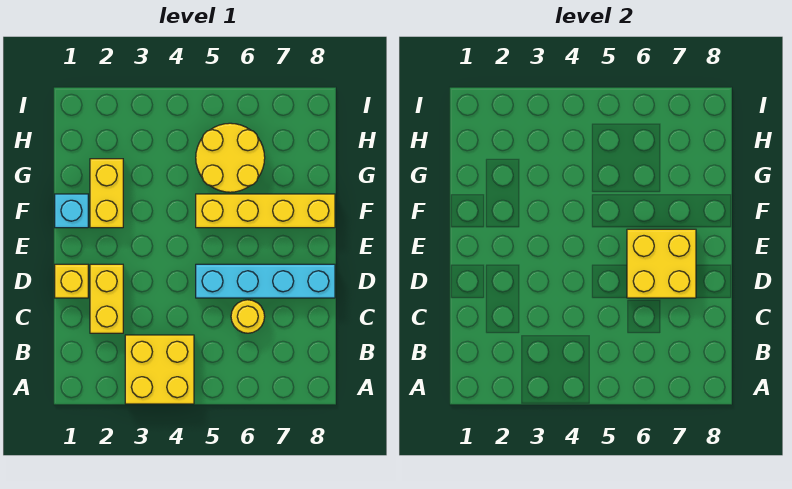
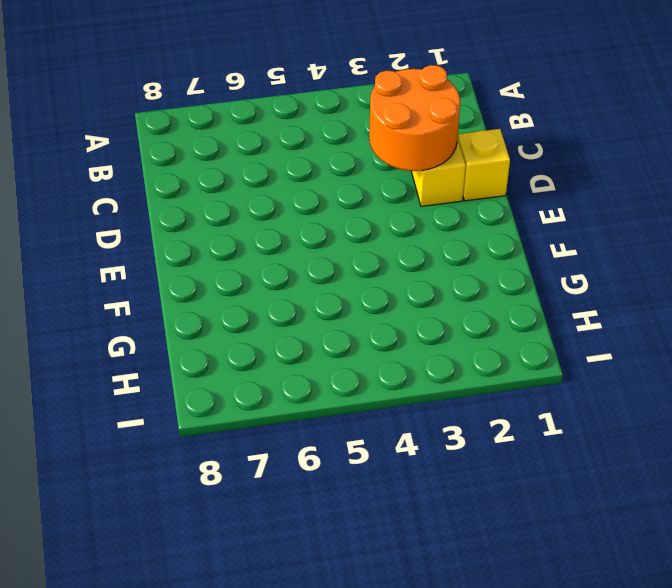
orange round brick C2:D3 level 2 -> none
none -> yellow brick A3:B4 level 1
none -> yellow round brick C6 level 1

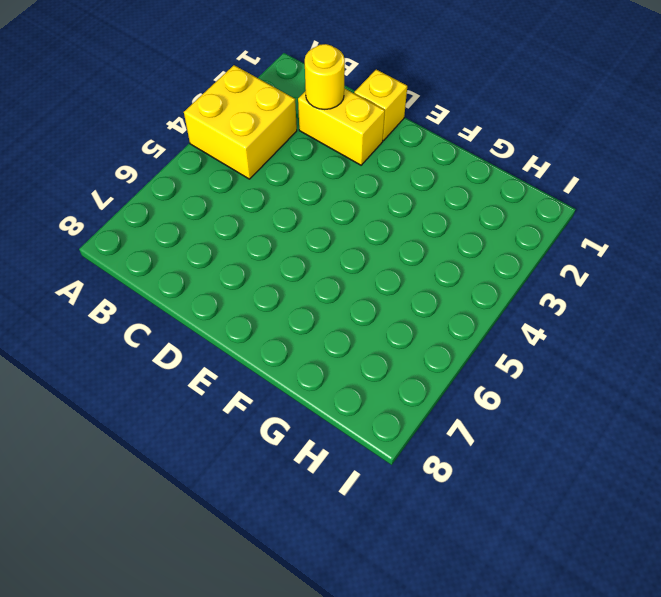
yellow round brick C2 level 2 -> yellow round brick C6 level 1
none -> cyan brick D5:D8 level 1
none -> cyan brick F1 level 1

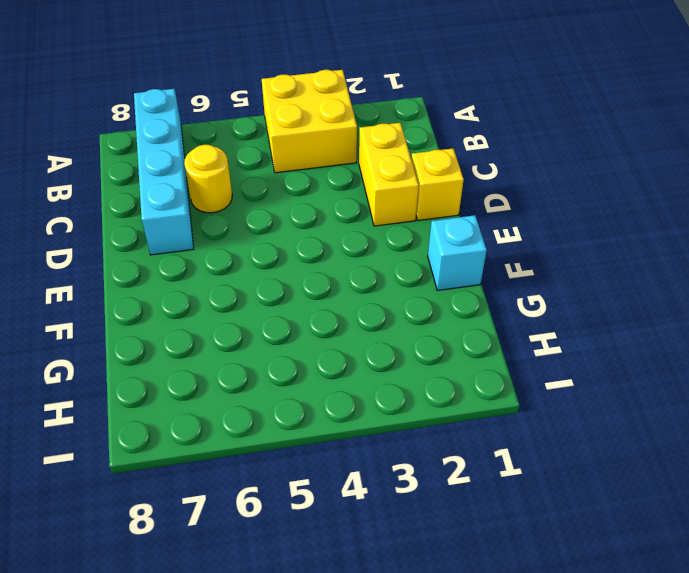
cyan brick A7:D7 level 1 -> cyan brick D5:D8 level 1
none -> yellow brick F2:G2 level 1
none -> yellow brick F5:F8 level 1

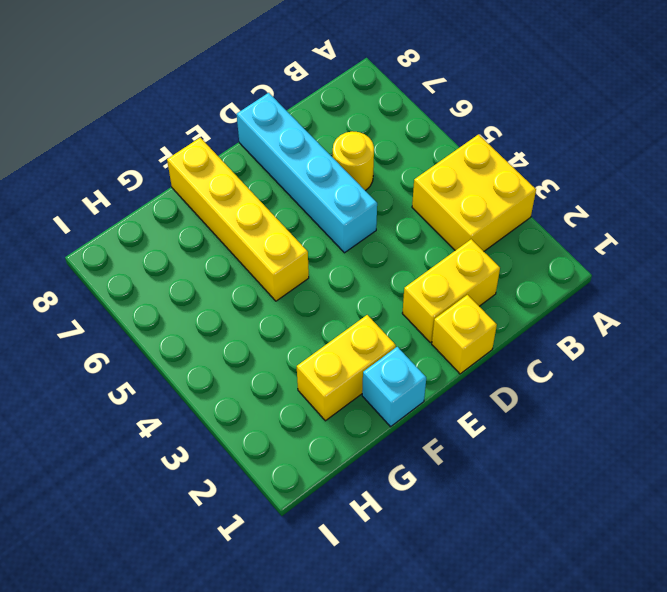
none -> yellow round brick G5:H6 level 1
none -> yellow brick D6:E7 level 2

